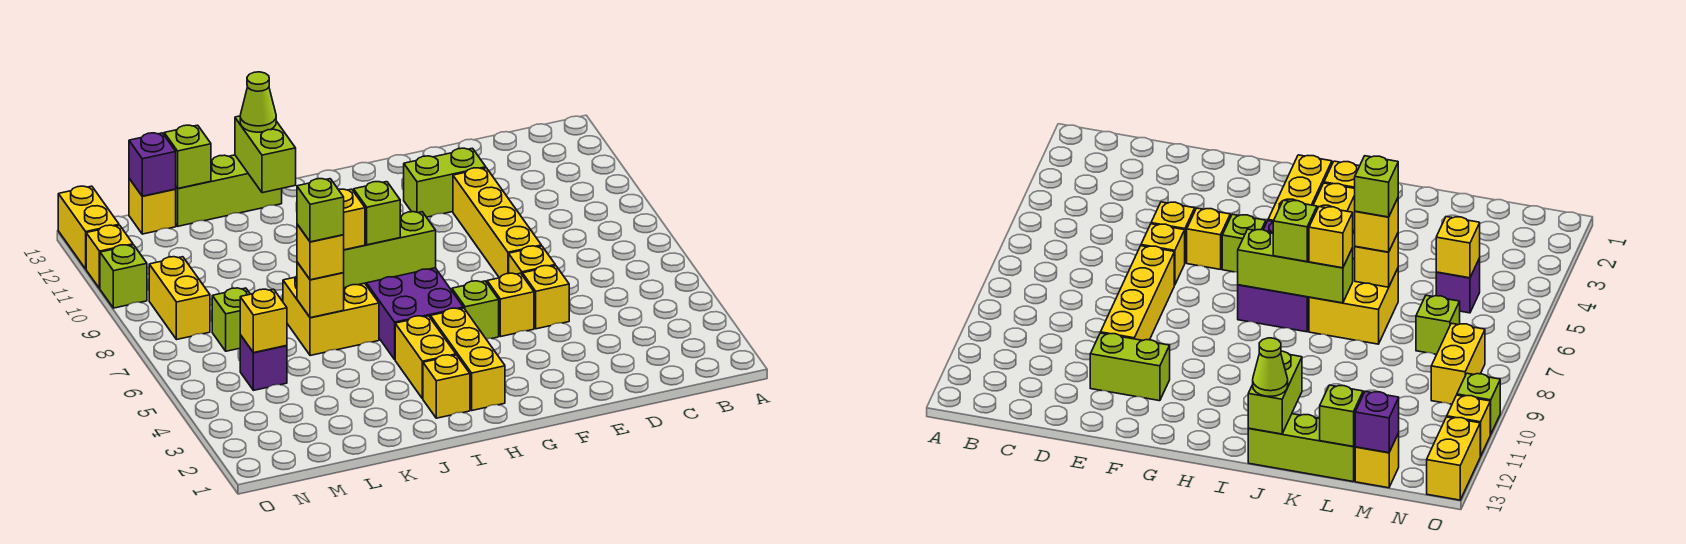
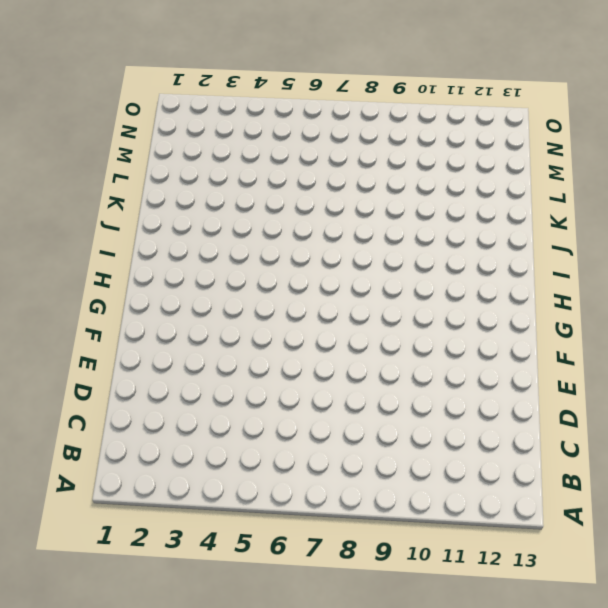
none -> yellow brick E5 level 1
none -> yellow brick E6 level 1
none -> yellow brick E7:E10 level 1
none -> lime brick E11:F11 level 1

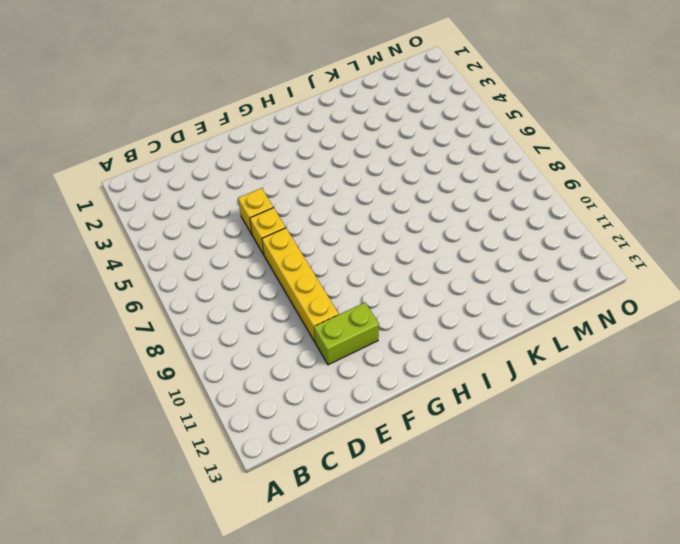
none -> yellow brick F5 level 1
none -> lime brick G5 level 1
none -> yellow brick H2:H4 level 1
none -> purple brick H5:I7 level 1

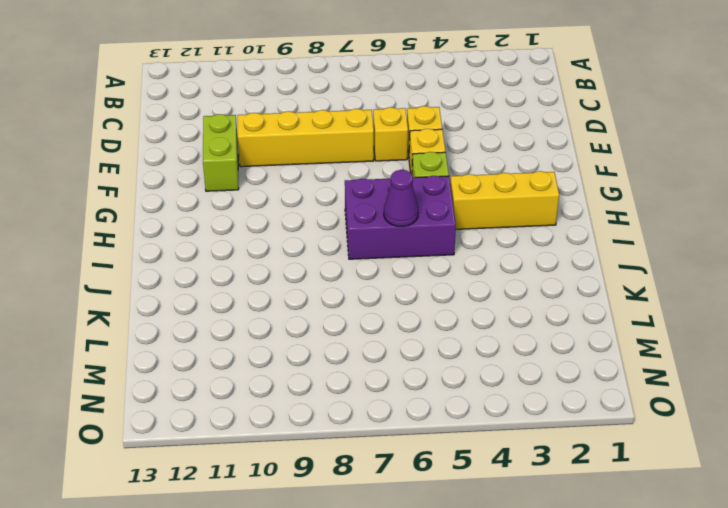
purple cone I6 level 2 -> none
none -> yellow brick I2 level 1
none -> yellow brick I3:I4 level 1
none -> yellow brick J6:K7 level 1
none -> lime brick J13:L13 level 1

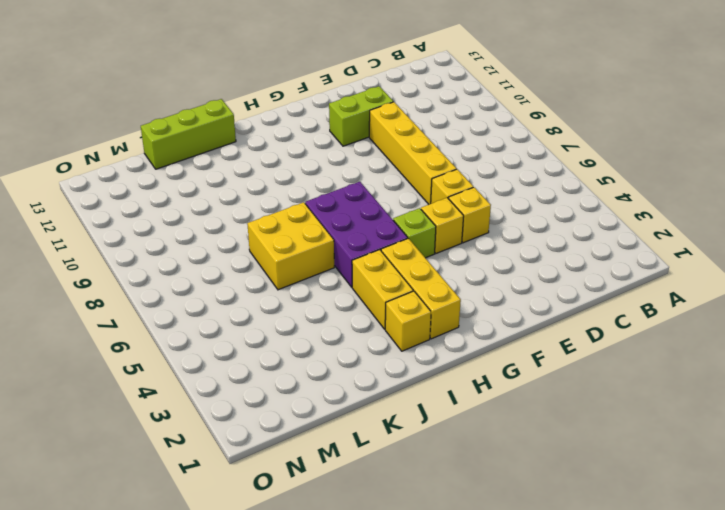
none -> purple brick M5 level 1
none -> lime brick M7 level 1
none -> yellow brick M13 level 1
none -> yellow brick N8:N9 level 1

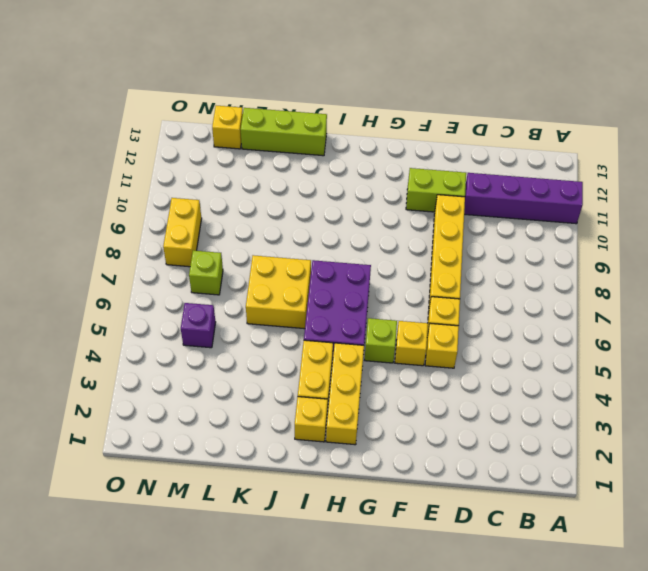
purple brick A11:D11 level 1 -> none
none -> lime brick O10 level 1
none -> yellow brick O11 level 1
none -> yellow brick O12:O13 level 1
none -> lime brick H7:J7 level 2

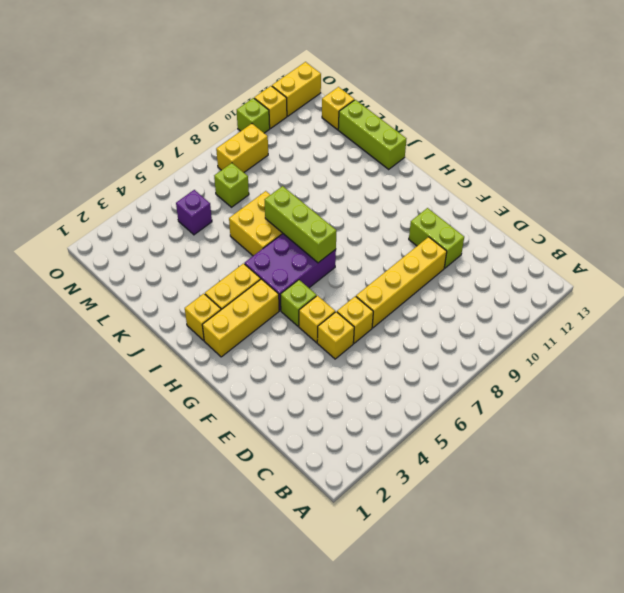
none -> lime brick J12:J13 level 2
none -> yellow brick K6 level 2
none -> lime brick L13 level 2
none -> yellow brick M5 level 2

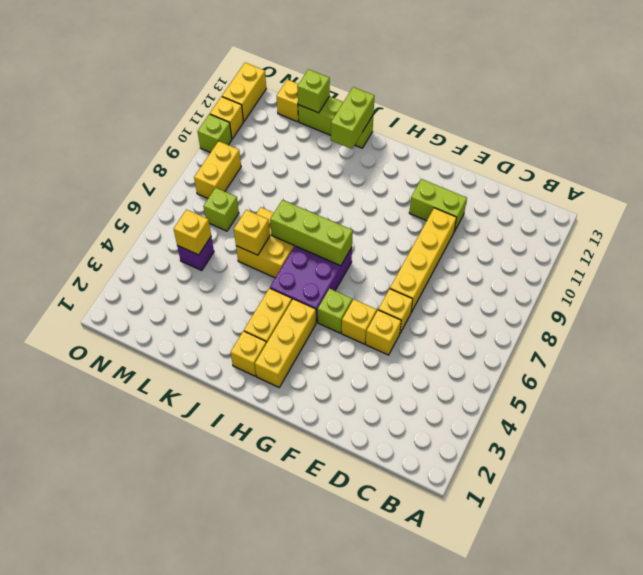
none -> purple brick M13 level 2
none -> lime brick I7 level 3
none -> yellow brick J7 level 3
none -> lime cone J13 level 3

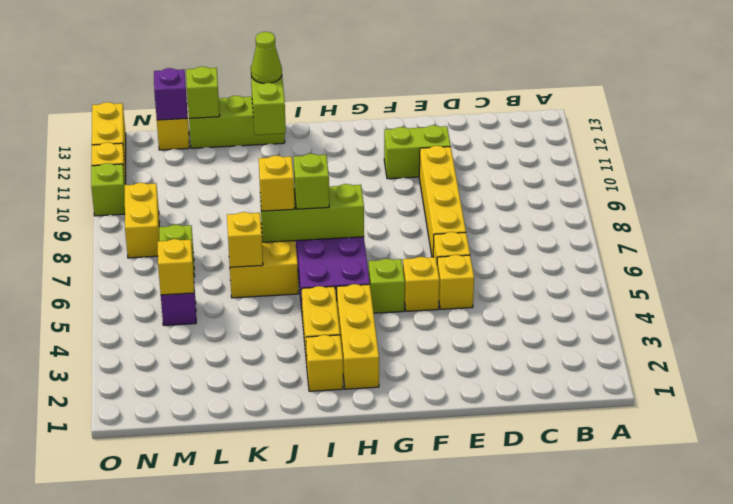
none -> yellow brick K6 level 3
none -> lime brick K6 level 4

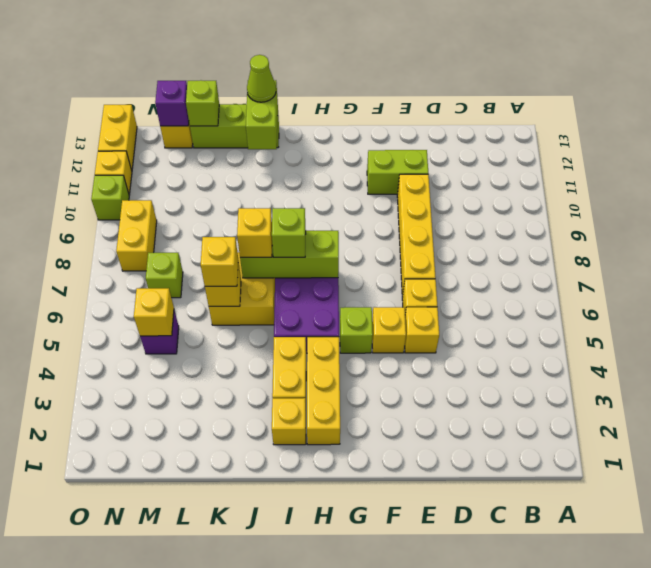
none -> lime brick K6 level 4

